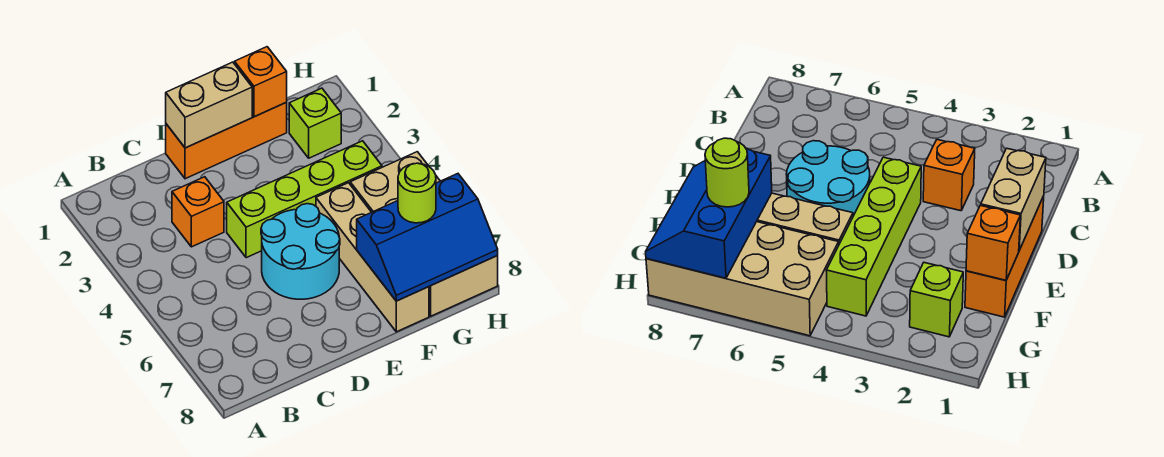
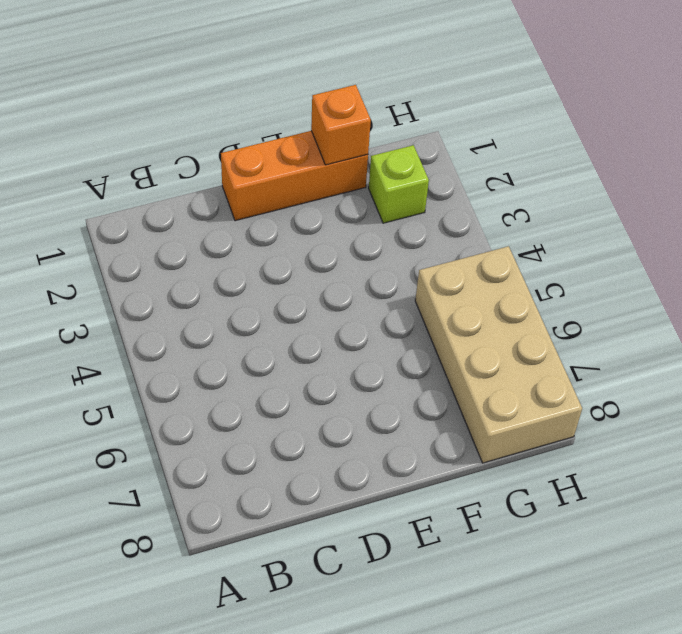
none -> orange brick C3 level 1
none -> lime brick D4:G4 level 1

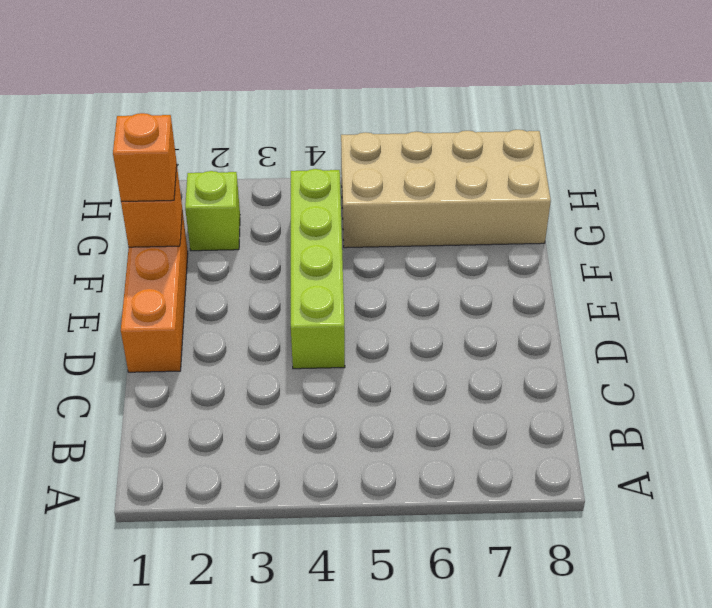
orange brick F1 level 3 -> orange brick C3 level 1
none -> cyan round brick D5:E6 level 1
none -> tan brick F5:F8 level 1

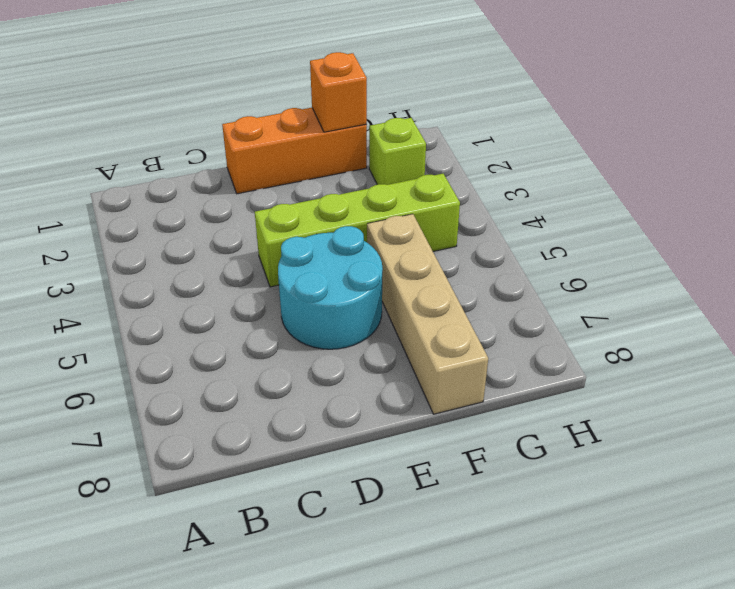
none -> orange brick C3 level 1
none -> tan brick G5:H8 level 1

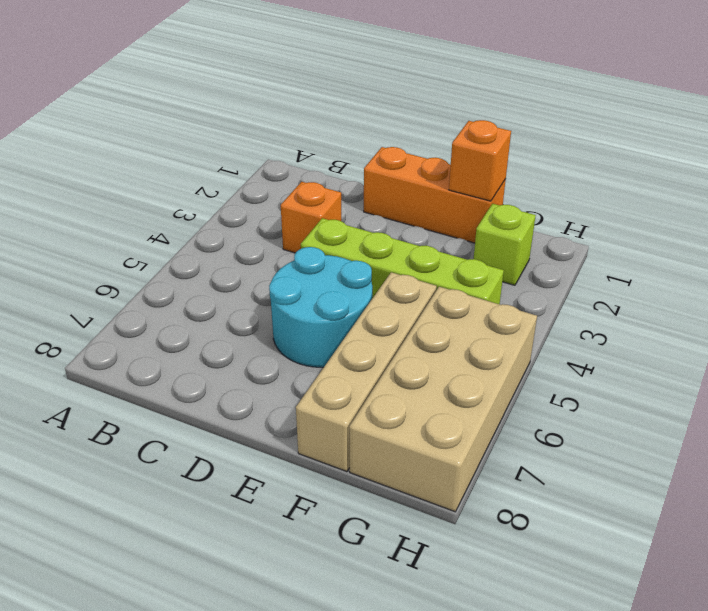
none -> tan brick D1:E1 level 2
none -> blue slope F7:H8 level 2 top 7

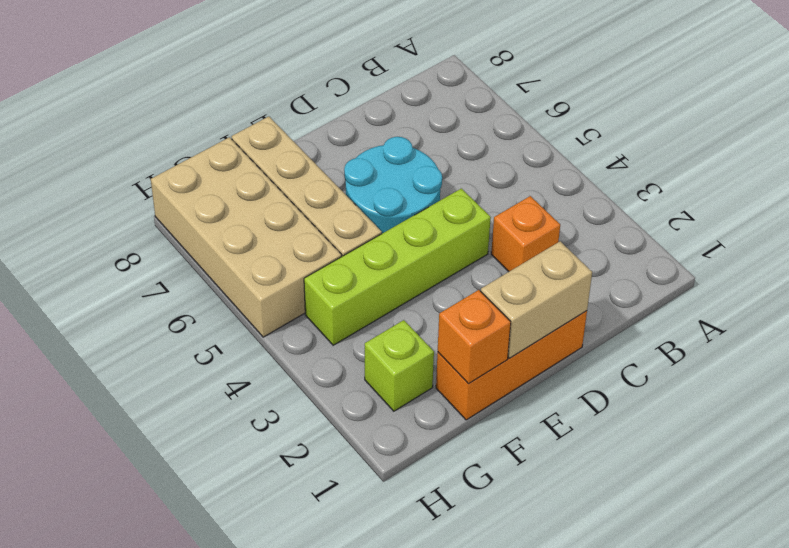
none -> blue slope F7:H8 level 2 top 7
none -> lime round brick G7 level 3

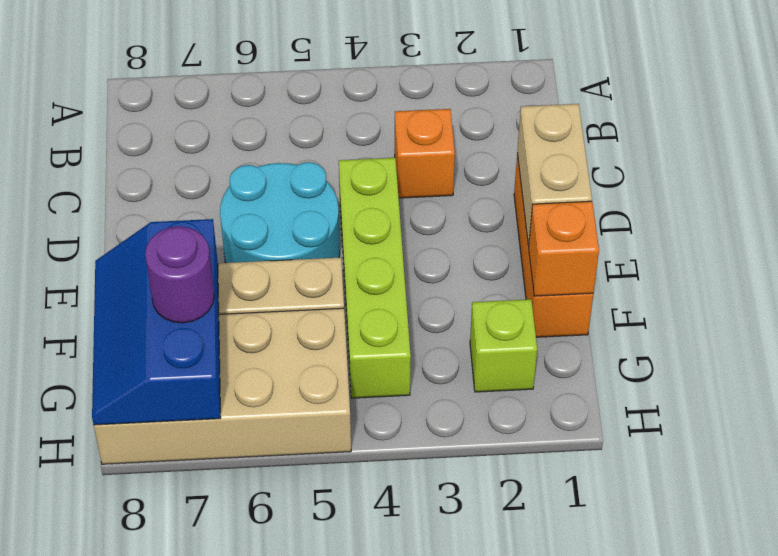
purple round brick G7 level 3 -> lime round brick G7 level 3

